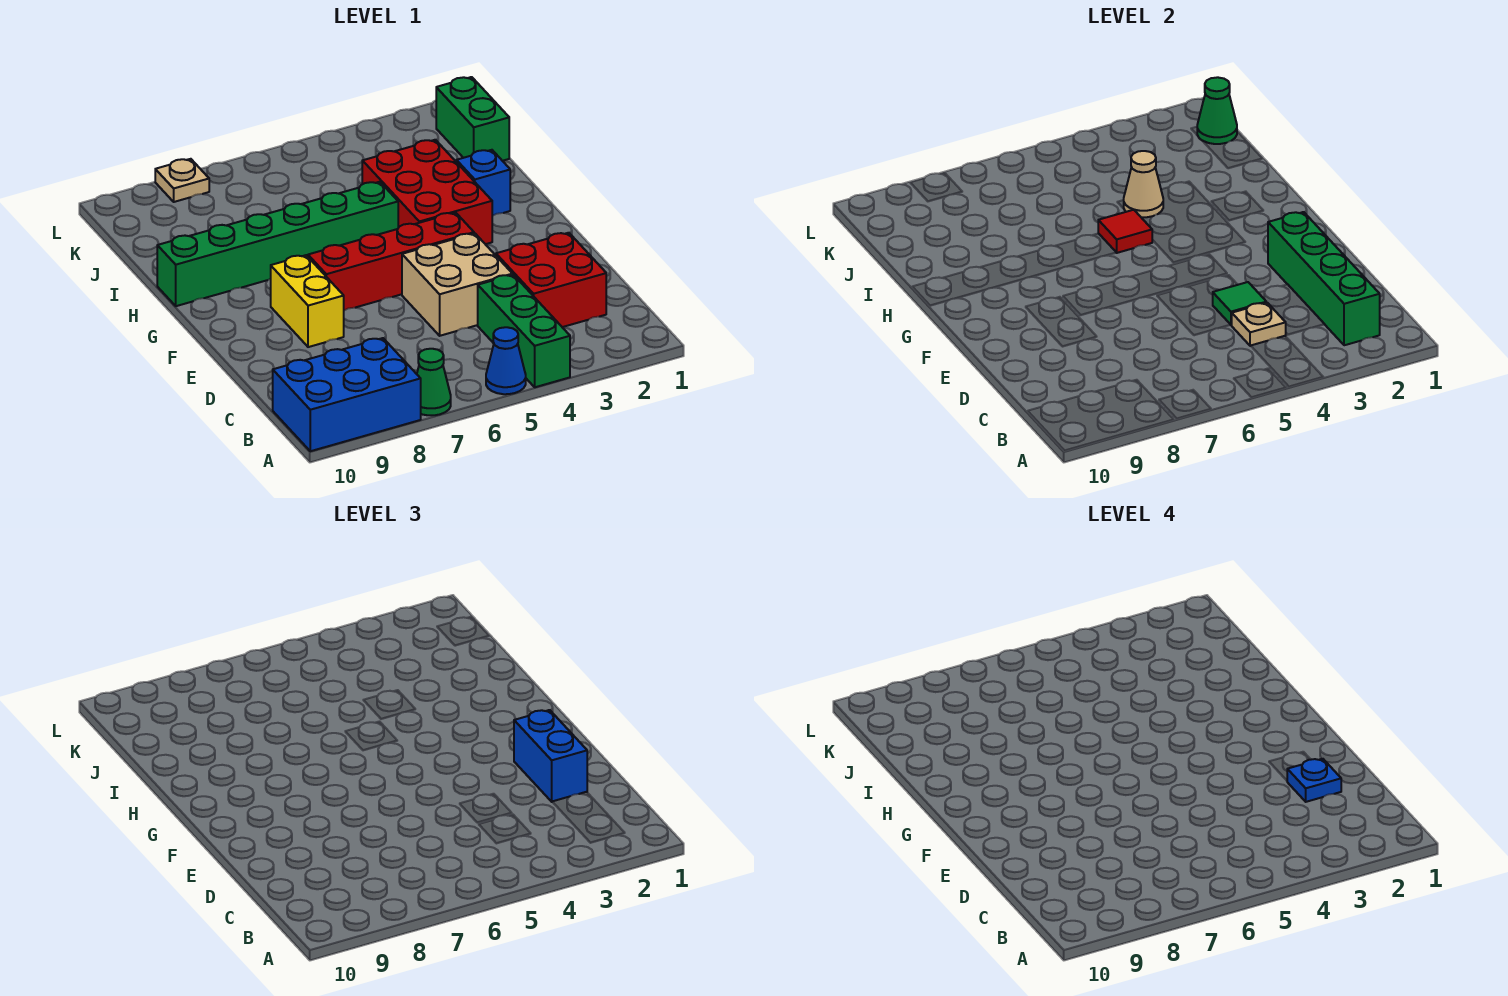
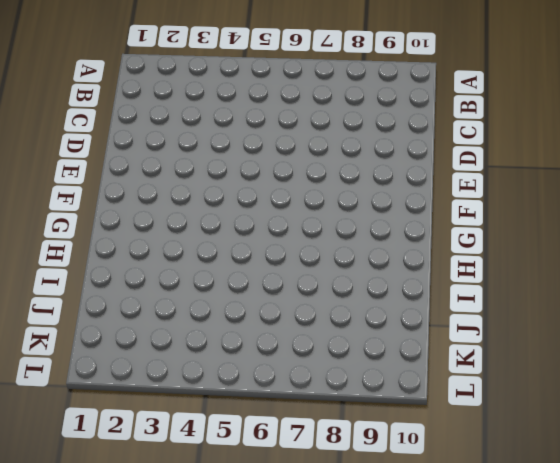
none -> green brick A4:C4 level 1
none -> blue cone A5 level 1
none -> green cone A7 level 1

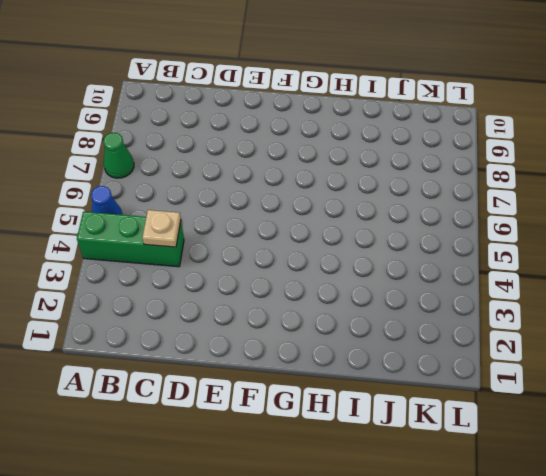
none -> blue brick A8:B10 level 1
none -> red brick C2:D3 level 1
none -> tan brick D4:E5 level 1

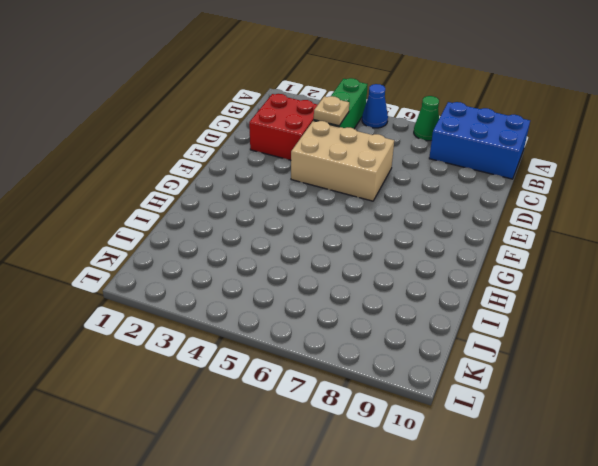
tan brick D4:E6 level 1 -> tan brick D4:E5 level 1
none -> yellow brick E8:F8 level 1
none -> red brick F4:F7 level 1
none -> red brick G3:I4 level 1

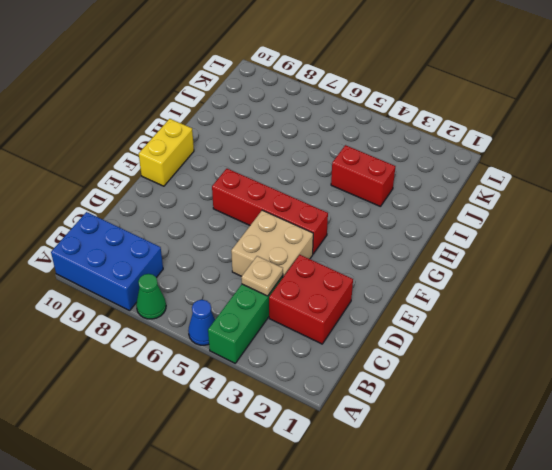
yellow brick F10:G10 level 1 -> yellow brick E8:F8 level 1
red brick I3:I4 level 1 -> red brick G3:I4 level 1
none -> blue brick H2 level 1
none -> green brick H5:H10 level 1
none -> green brick J1:K1 level 1

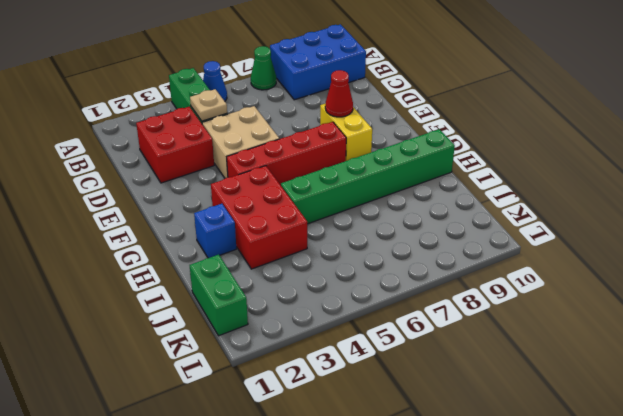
red cone E8 level 2 -> none
none -> tan plate L8 level 1
none -> green brick B2:E2 level 2
none -> green tile D4 level 2

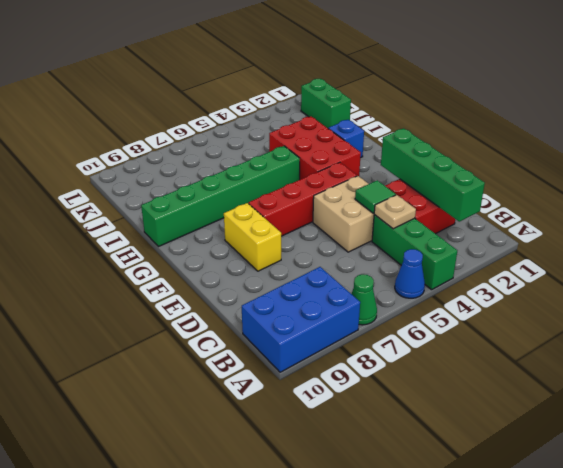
none -> tan plate L8 level 1
none -> red tile H5 level 2
none -> tan cone I4 level 2

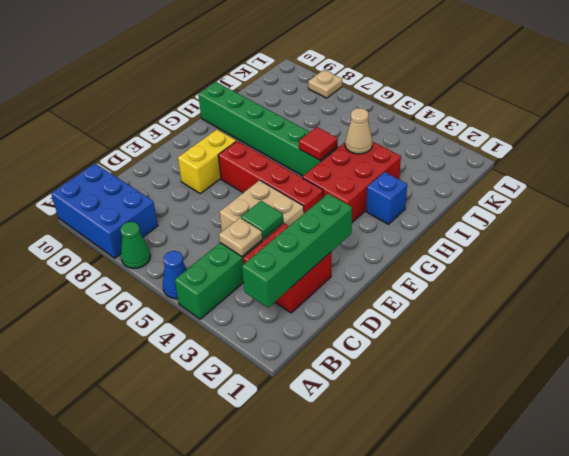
none -> green brick J1:K1 level 1
none -> green cone K1 level 2
none -> blue brick D2:E2 level 3

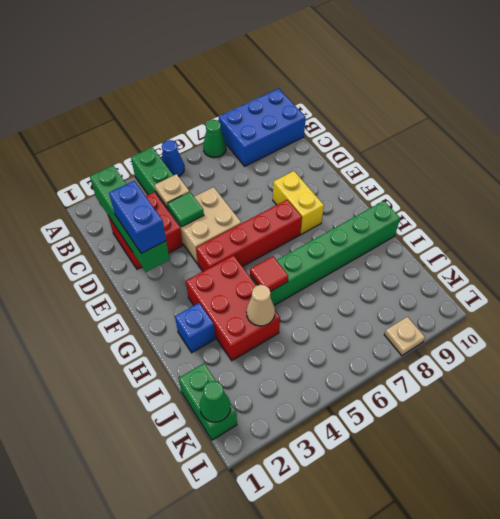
none -> blue plate D2 level 4

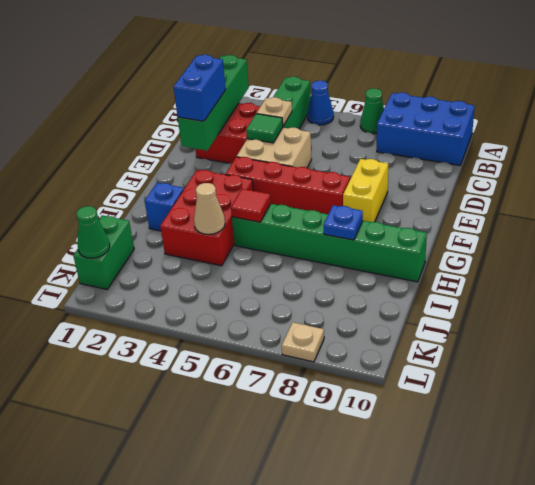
blue plate H8 level 2 -> blue plate D2 level 4

